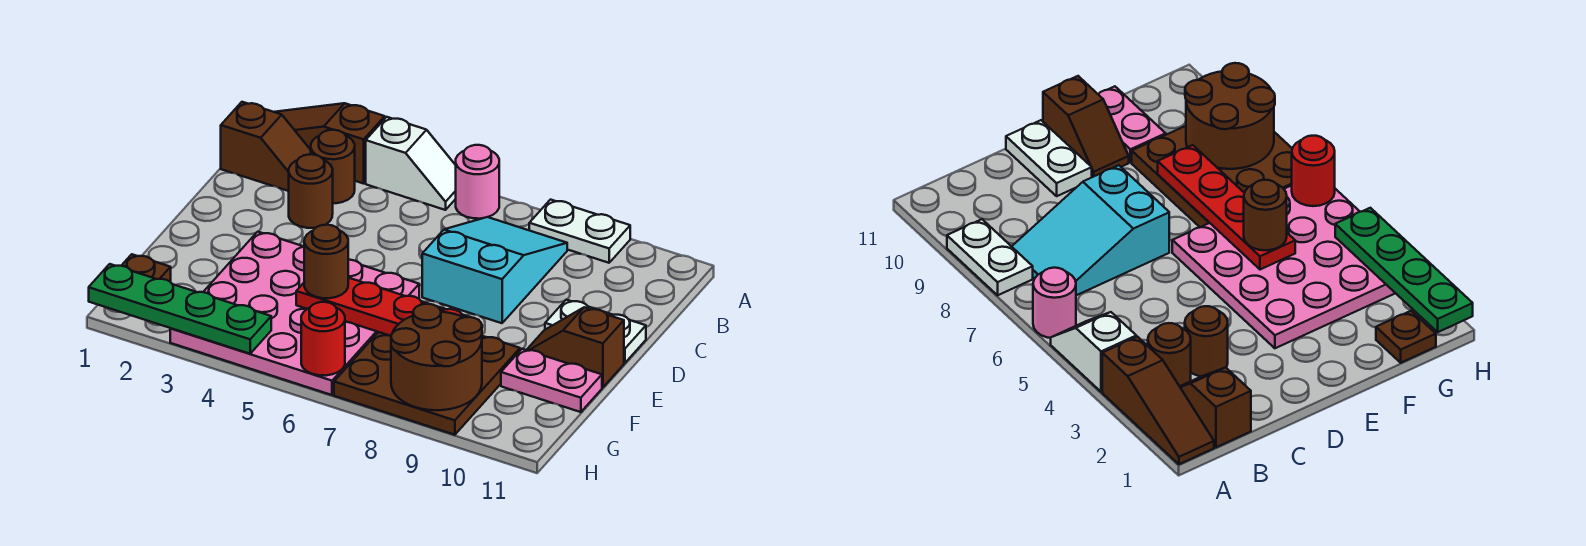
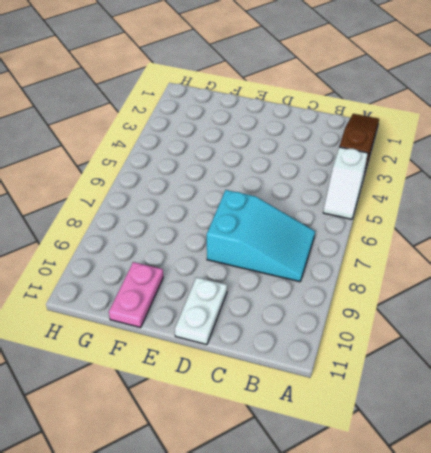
none -> pink round brick A6 level 1
none -> white plate A8:A9 level 1
none -> brown slope B1:B2 level 1 top 1

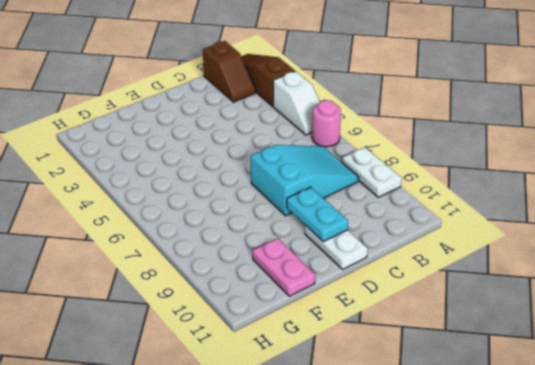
cyan plate D9:D10 level 2 -> none
none -> brown round brick B3 level 1
none -> brown round brick C3 level 1
none -> pink plate E3:H6 level 1

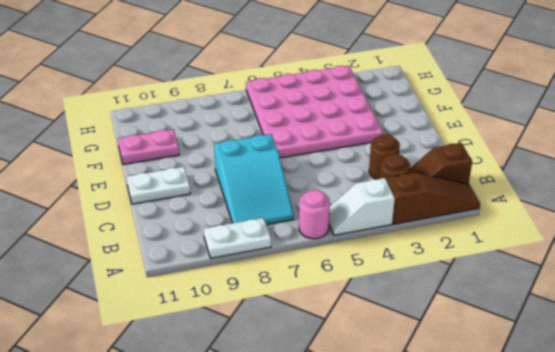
none -> brown slope E10:E11 level 1 top 11
none -> brown plate F7:H9 level 1
none -> brown plate G1 level 1

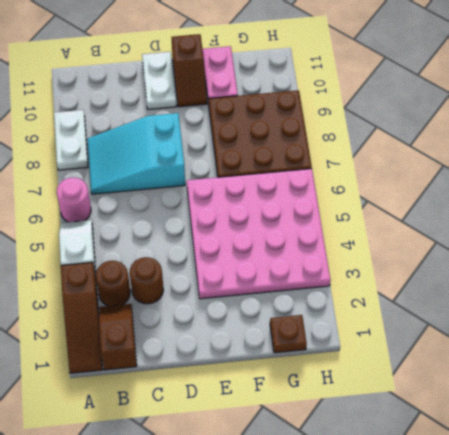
none -> red plate F5:F8 level 2
none -> brown round brick G8:H9 level 2
none -> green plate H1:H4 level 2

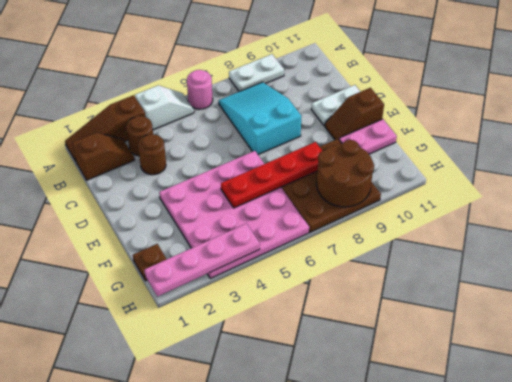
pink plate H1:H4 level 2 -> green plate H1:H4 level 2
none -> red round brick H6 level 2
none -> brown round brick F5 level 3

